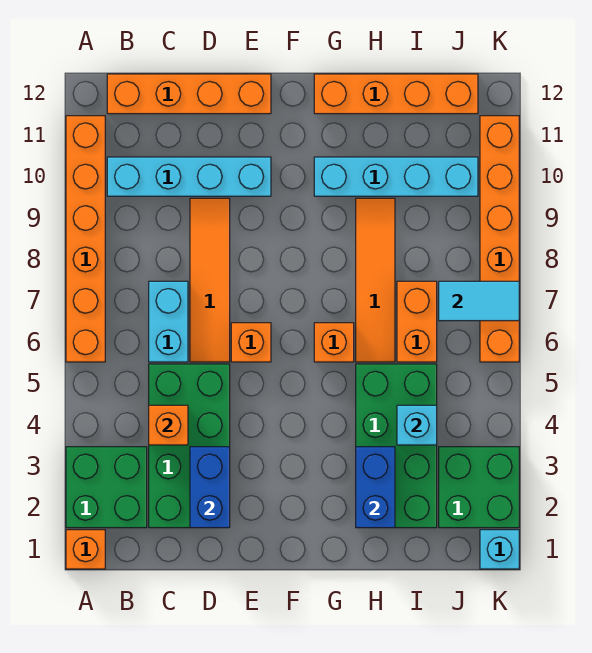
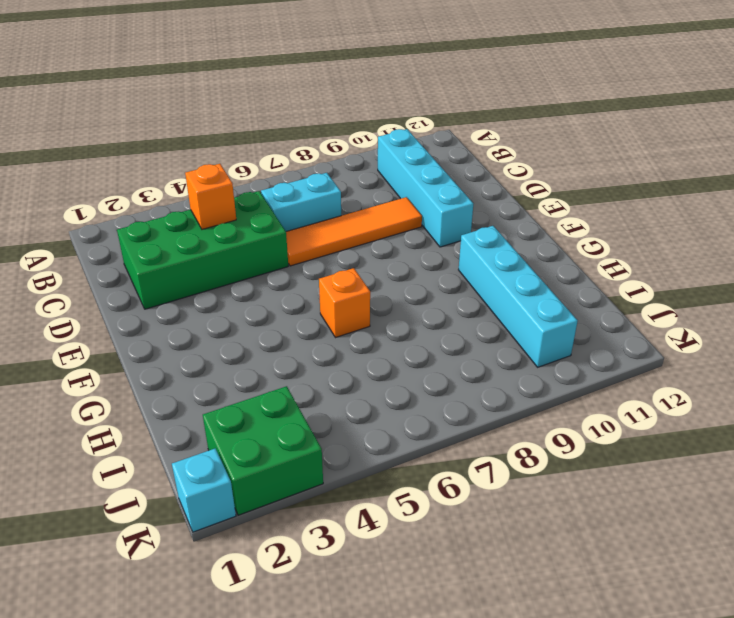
none -> orange brick A1 level 1
none -> green brick A2:B3 level 1
none -> orange brick A6:A11 level 1

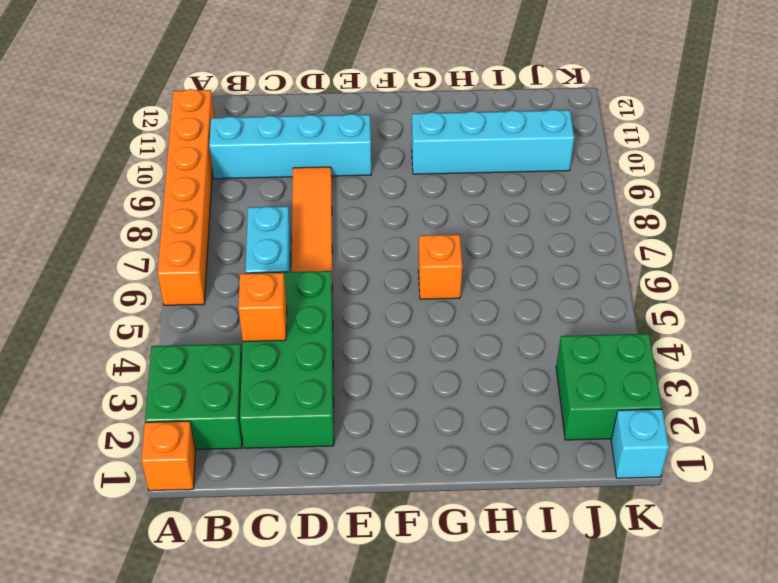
none -> orange brick B12:E12 level 1
none -> orange brick E6 level 1
none -> orange brick G12:J12 level 1

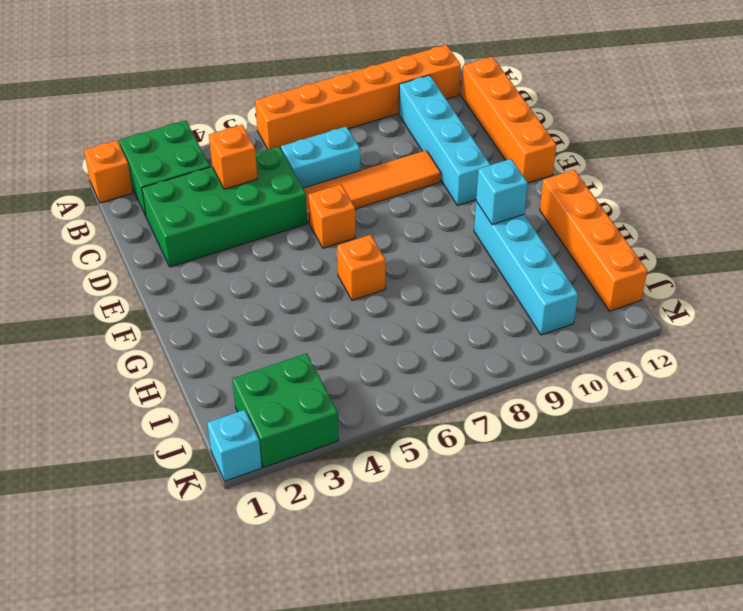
cyan brick G10 level 2 -> cyan brick I4 level 2
none -> green brick H2:I5 level 1
none -> orange tile H6:H9 level 1
none -> orange brick I6:I7 level 1

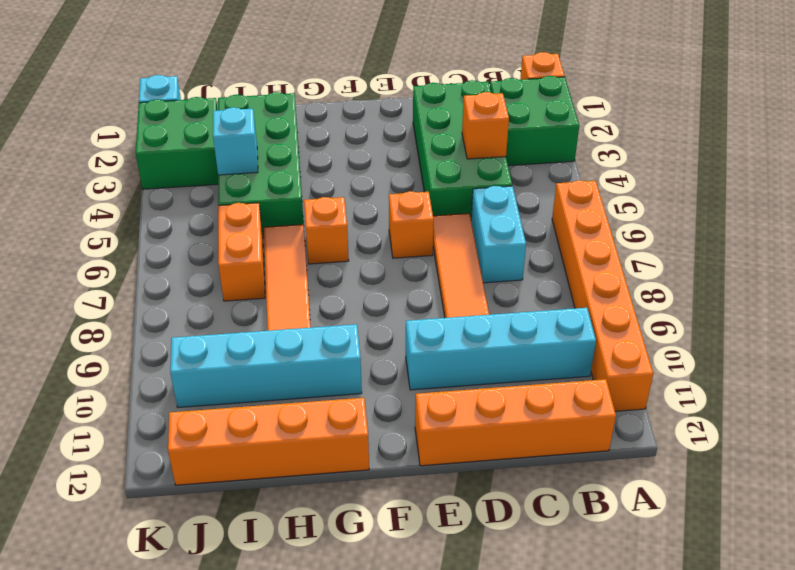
none -> orange brick K6:K11 level 1
none -> blue brick D2:D3 level 2
none -> blue brick H2:H3 level 2

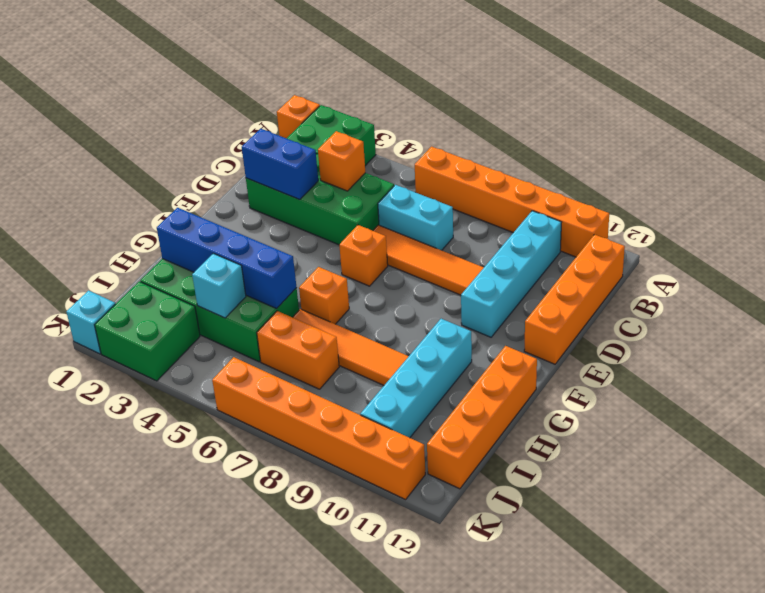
blue brick H2:H5 level 2 -> blue brick H2:H3 level 2
none -> cyan tile J7:K7 level 2

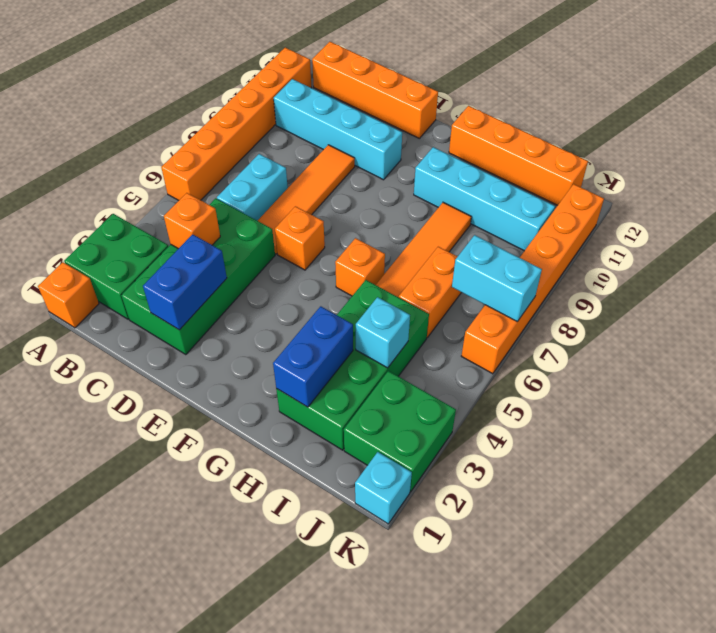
cyan brick J7:K7 level 2 -> cyan tile J7:K7 level 2

